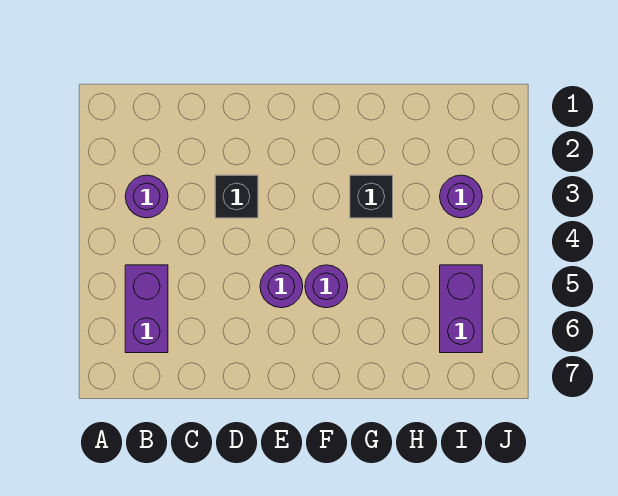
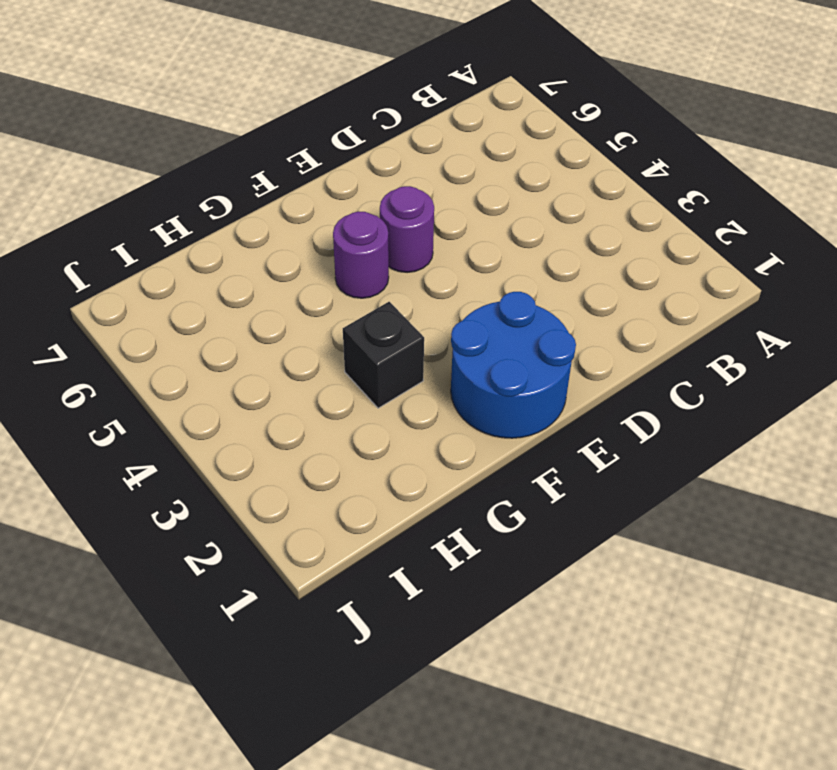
blue round brick E1:F2 level 1 -> none
none -> purple round brick B3 level 1
none -> purple brick B5:B6 level 1

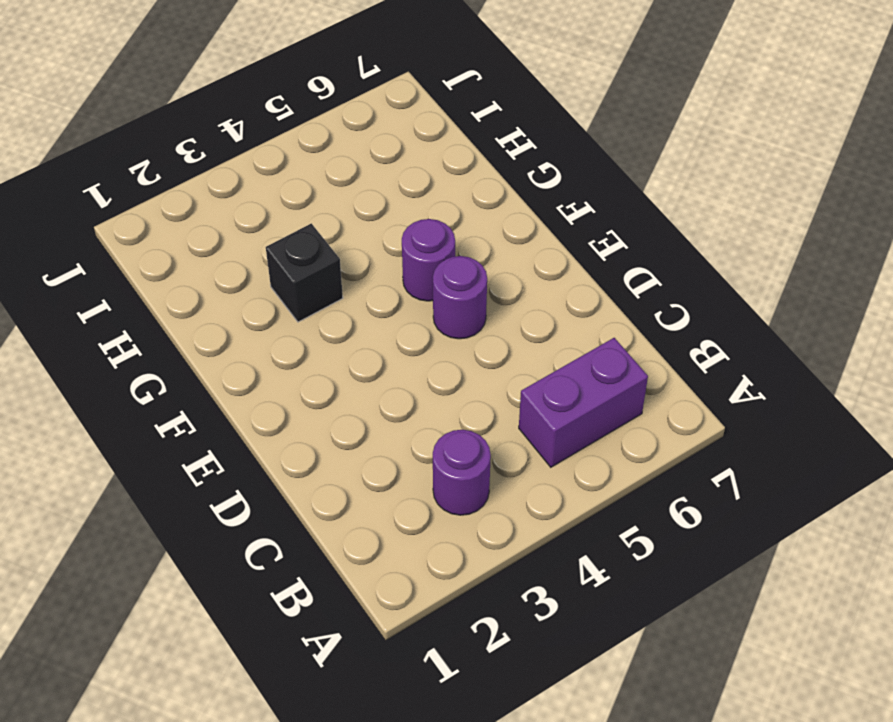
none -> black brick D3 level 1
none -> purple round brick I3 level 1

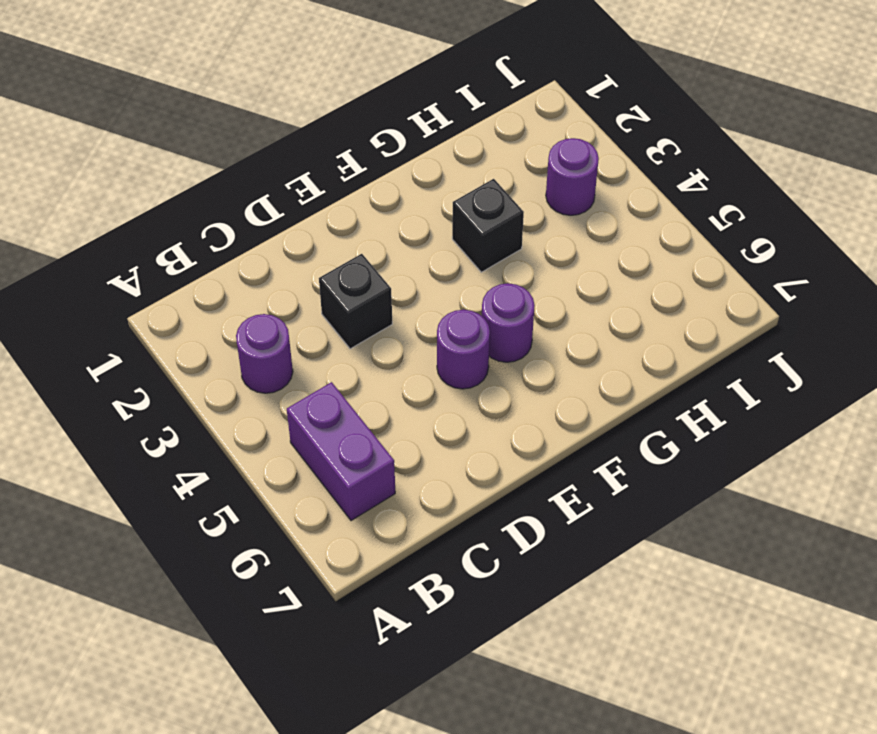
none -> purple brick I5:I6 level 1

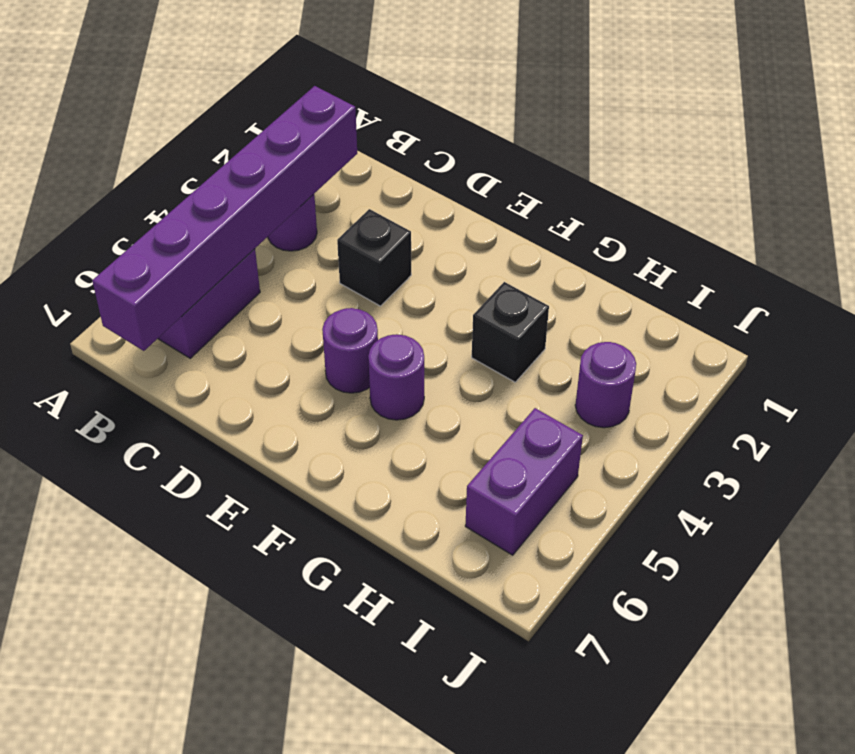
purple brick B2:B7 level 2 -> none

